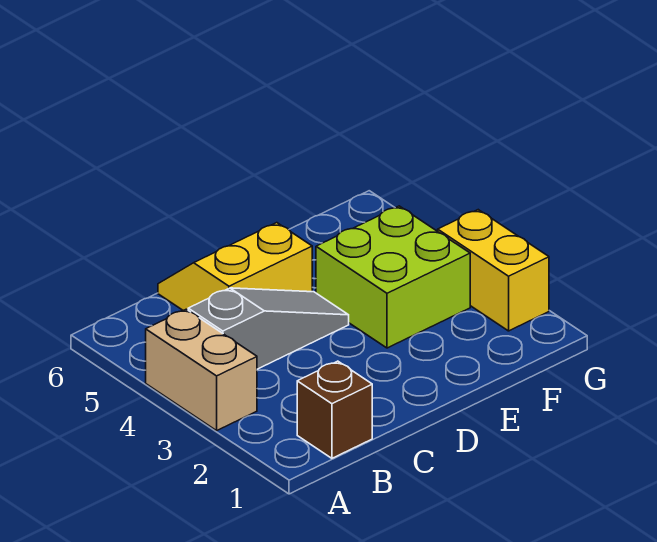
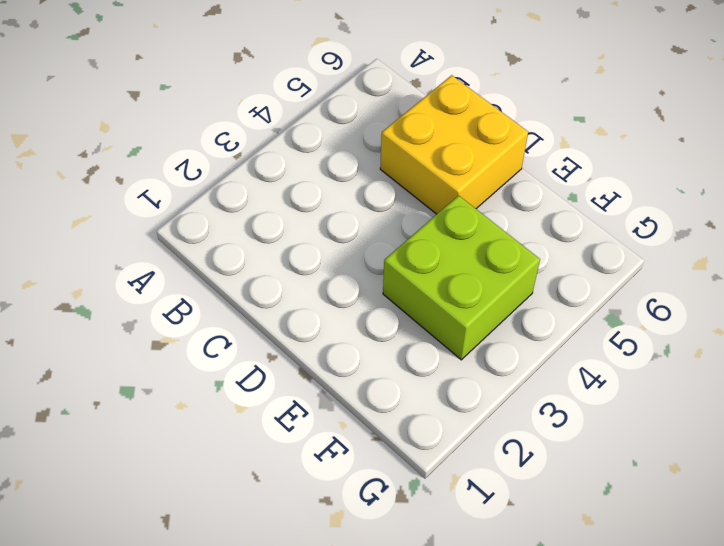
yellow brick C5:D6 level 1 -> yellow slope C5:D6 level 1 top 5
none -> tan brick A3:A4 level 1
none -> brown brick B1 level 1

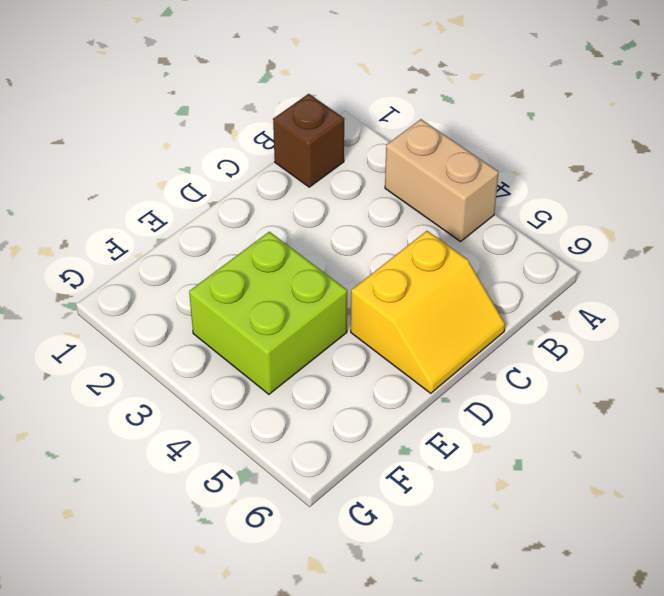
none -> grey slope B4:D4 level 1 top B
none -> yellow brick G2:G3 level 1

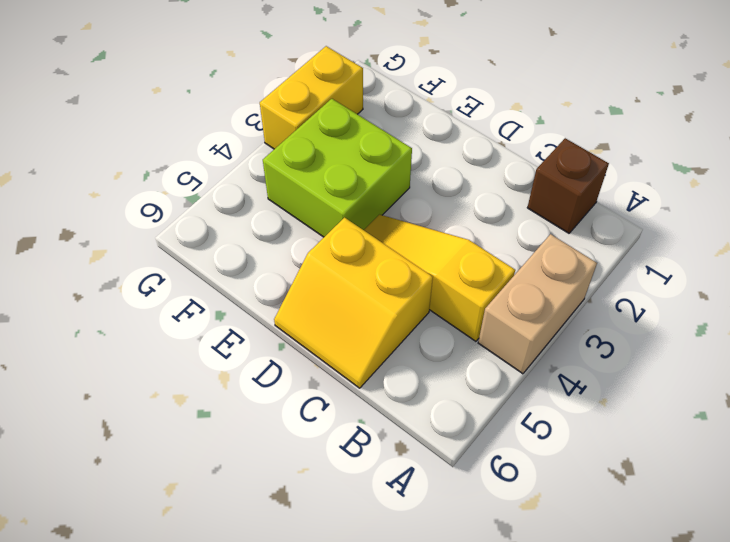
yellow slope B4:D4 level 1 top B -> grey slope B4:D4 level 1 top B

